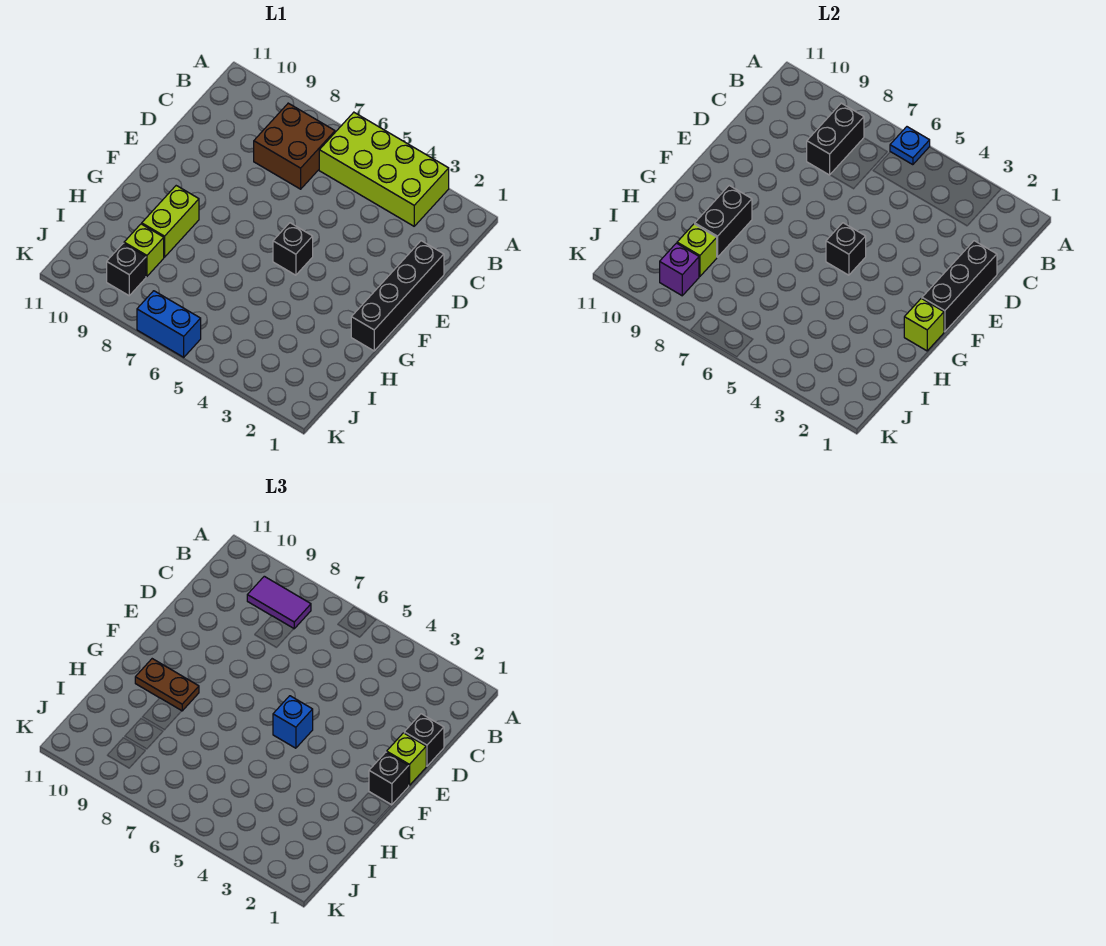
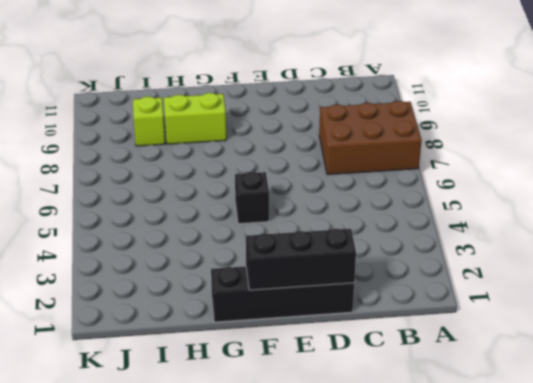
brown brick A7:C8 level 1 -> brown brick B7:C8 level 1
none -> lime brick A3:B6 level 1
none -> black brick J9 level 1
none -> blue brick K6:K7 level 1

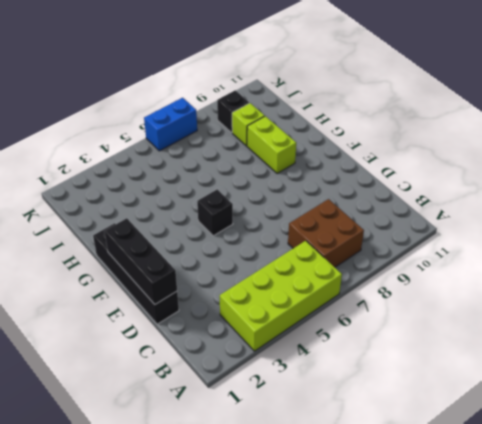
none -> blue plate A6 level 2
none -> black brick B8:C8 level 2
none -> black brick F5 level 2

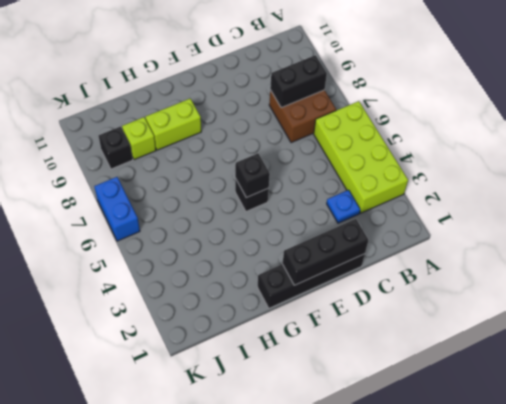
blue plate C3 level 1 -> blue plate A6 level 2
none -> lime brick G1 level 2
none -> black brick G9:H9 level 2
none -> lime brick I9 level 2

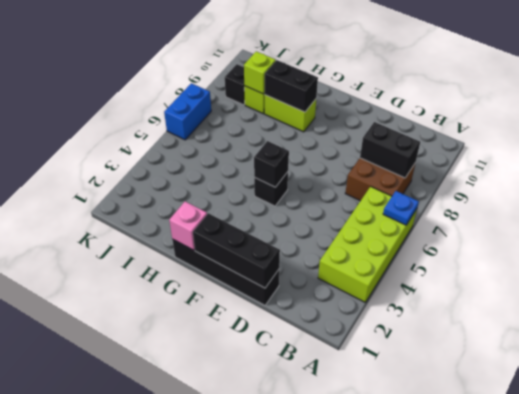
pink brick G1 level 2 -> lime brick G1 level 2
none -> purple brick J9 level 2
none -> purple tile B8:B9 level 3
none -> black brick D1 level 3

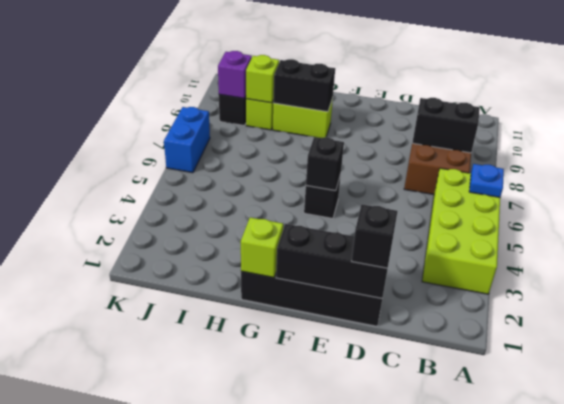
none -> purple tile B8:B9 level 3
none -> lime brick E1 level 3
none -> black brick F1 level 3

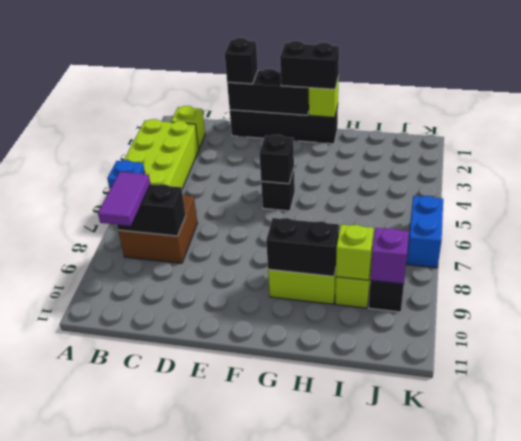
lime brick B2 level 1 -> lime brick E1 level 3
black brick F1:G1 level 3 -> black brick F1 level 3
none -> blue brick F5 level 3
none -> brown plate G9:G10 level 3

